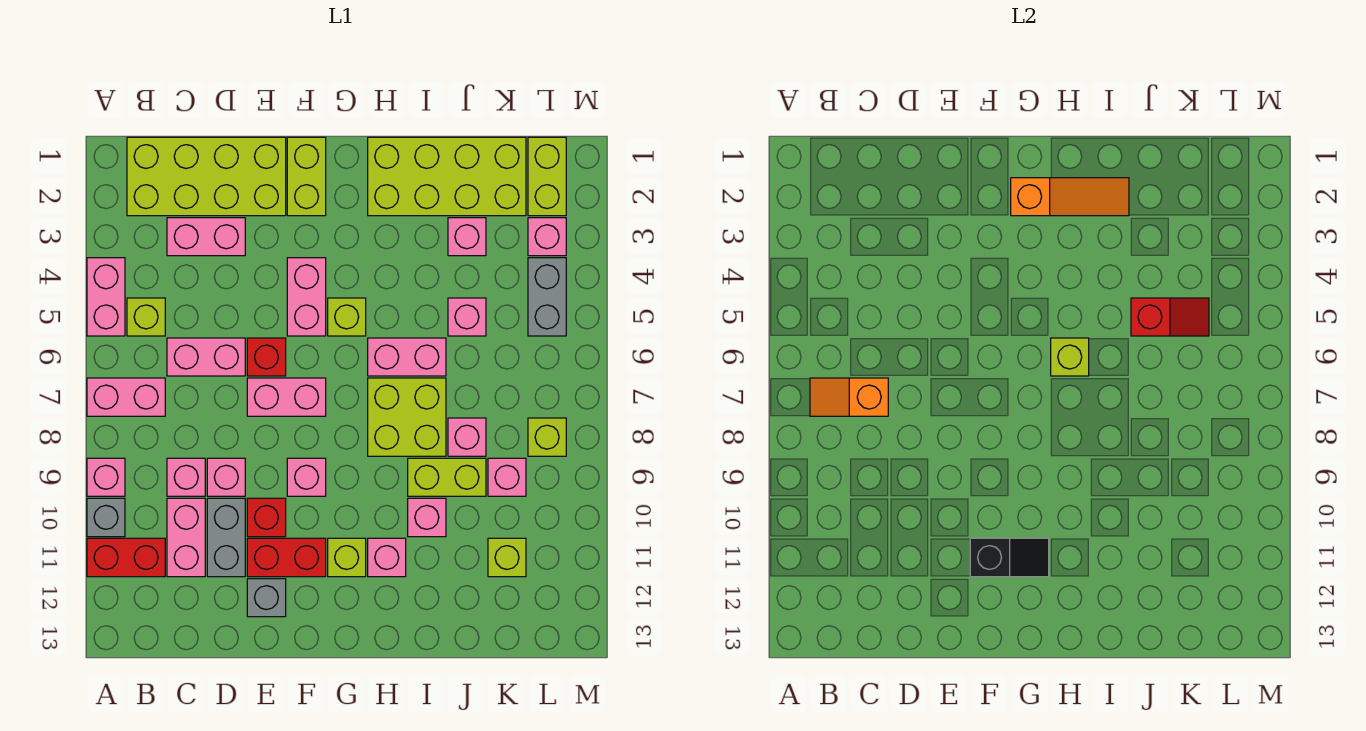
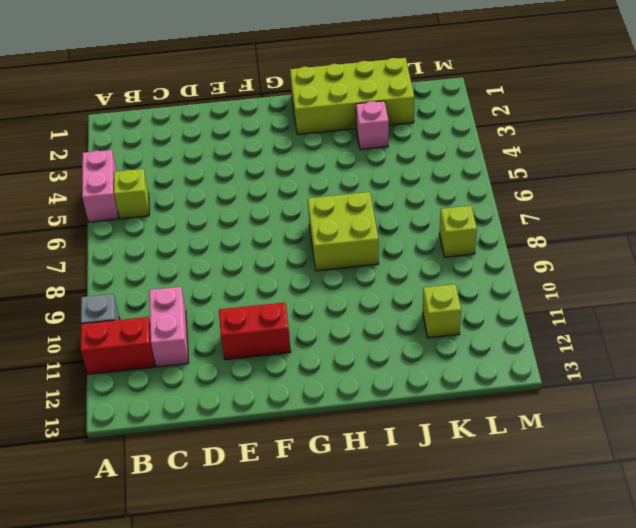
none -> pink brick A7:B7 level 1
none -> pink brick A9 level 1
none -> lime brick B1:E2 level 1
none -> pink brick C3:D3 level 1

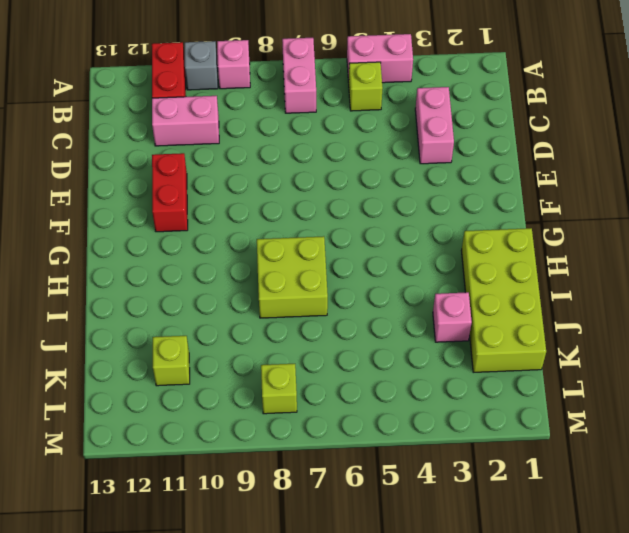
none -> lime brick B1:E2 level 1
none -> pink brick C6:D6 level 1
none -> pink brick C9 level 1
none -> pink brick D9 level 1

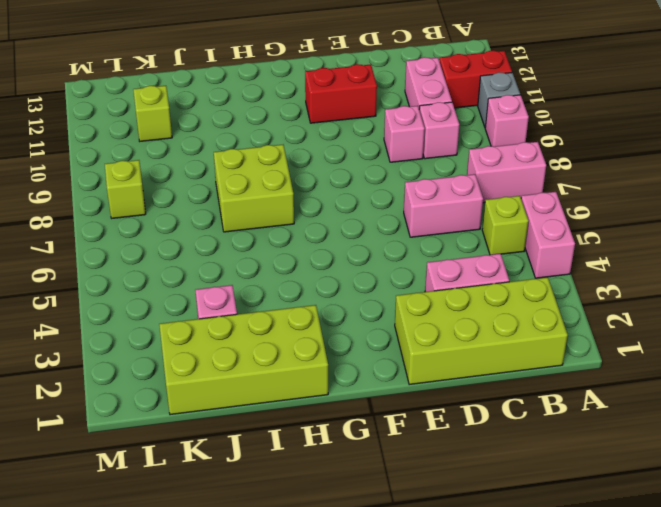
none -> grey brick D10:D11 level 1
none -> red brick E6 level 1
none -> pink brick E7:F7 level 1
none -> red brick E10 level 1

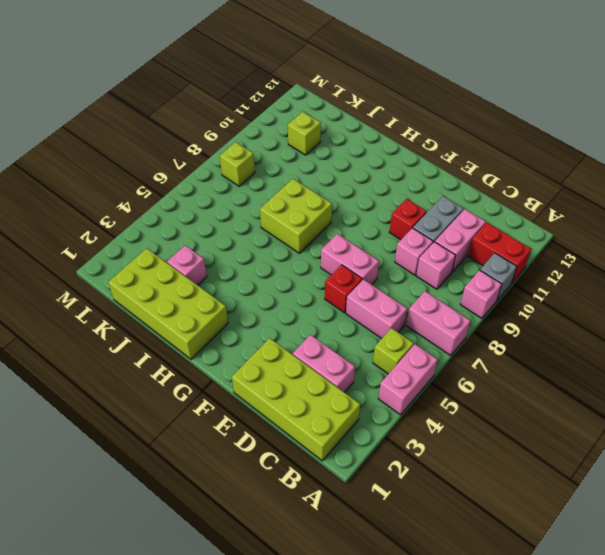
none -> red brick E11:F11 level 1
none -> grey brick E12 level 1
none -> lime brick F1:F2 level 1
none -> pink brick F4:F5 level 1

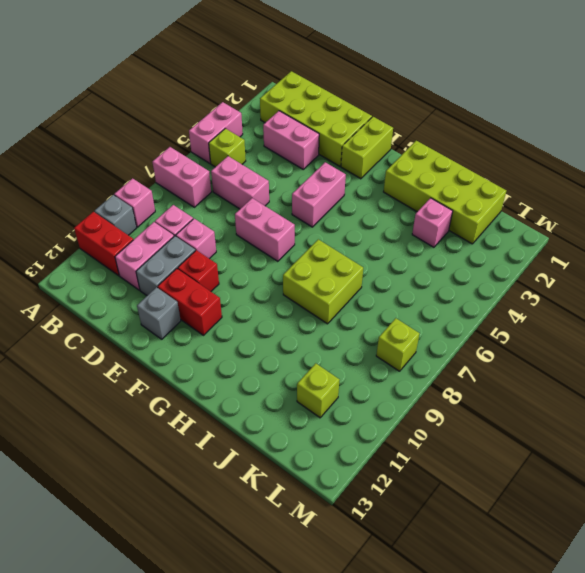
none -> red brick E6 level 1
none -> pink brick F9 level 1
none -> lime brick G5 level 1
none -> lime brick G11 level 1

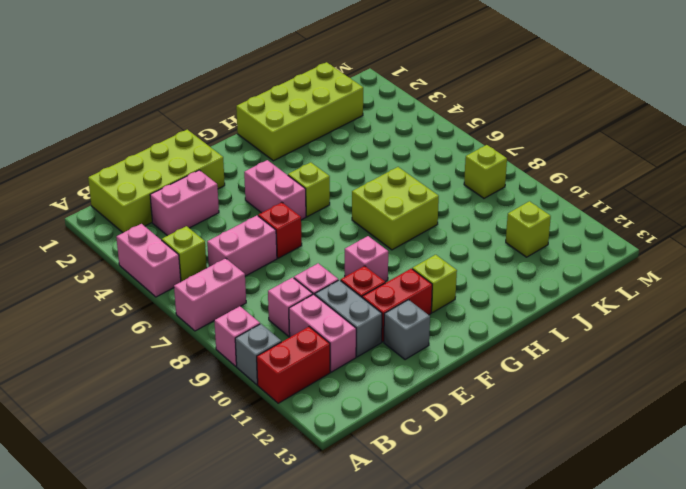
none -> pink brick E7:F7 level 1
none -> lime brick F1:F2 level 1
none -> pink brick H6:I6 level 1
none -> pink brick H11 level 1

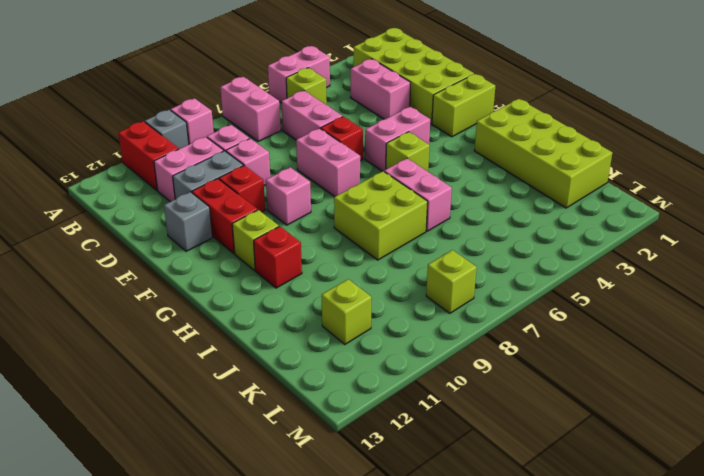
red brick H11 level 1 -> pink brick H11 level 1
none -> lime brick I9:J9 level 1
none -> pink brick I10 level 1
none -> pink brick J3 level 1
none -> pink brick J5 level 1

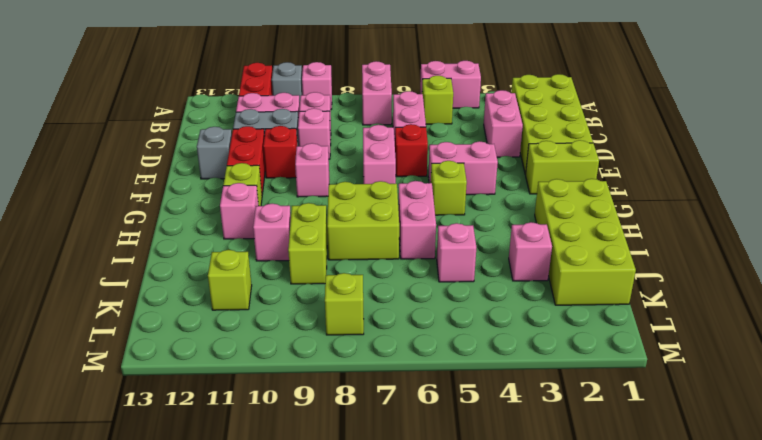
none -> pink brick J8 level 1
none -> pink brick K9 level 1
none -> lime brick L1:L2 level 1
none -> pink brick L3 level 1

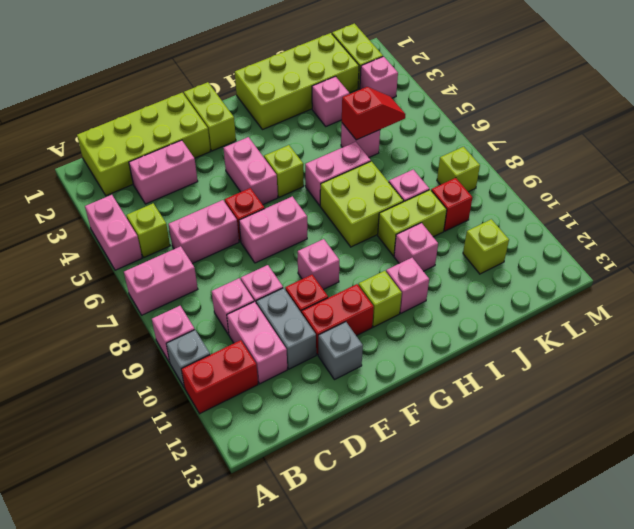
red brick K9 level 1 -> pink brick K9 level 1
none -> grey brick L4:L5 level 1
none -> orange slope B7:C7 level 2 top C
none -> black slope F11:G11 level 2 top F
none -> orange slope G2:I2 level 2 top G

